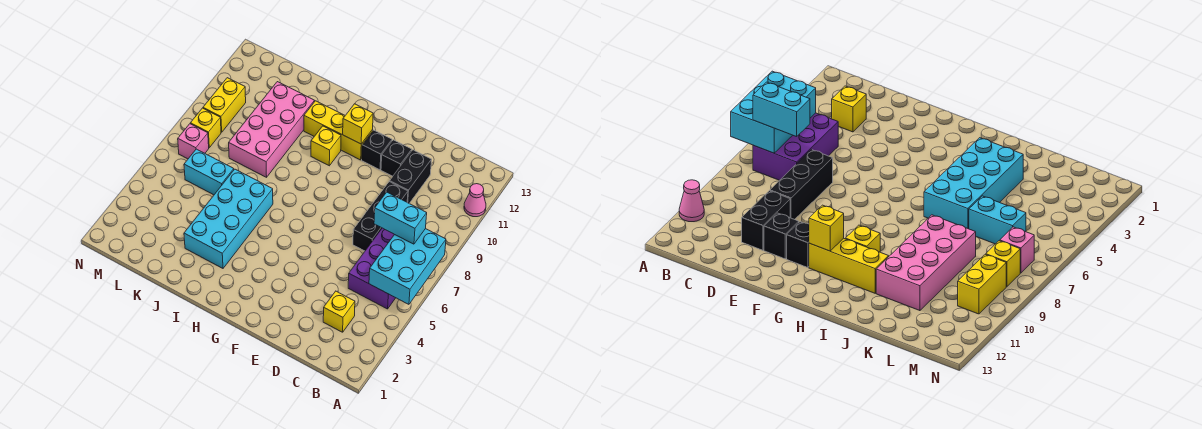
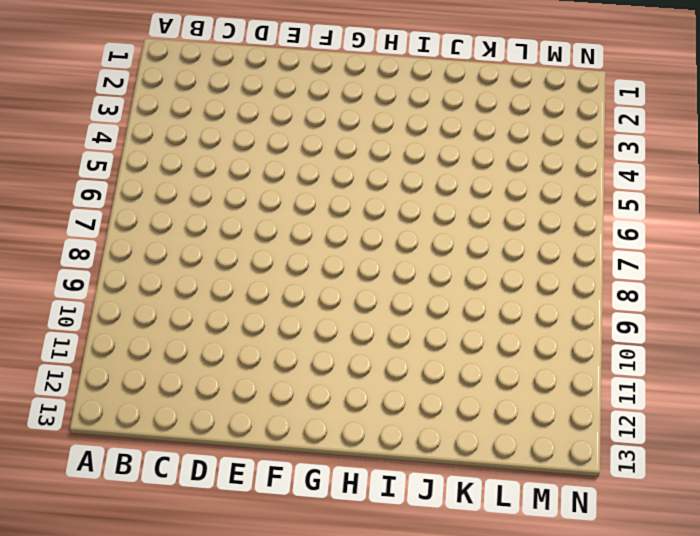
none -> pink cone A11 level 1
none -> purple brick B5:C7 level 1
none -> yellow brick C3 level 1

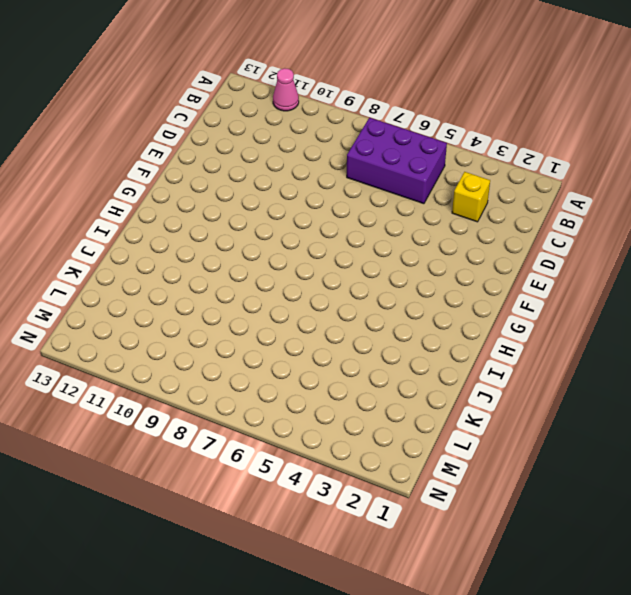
none -> black brick D7:D9 level 1
none -> black brick D10:D11 level 1
none -> black brick E11 level 1

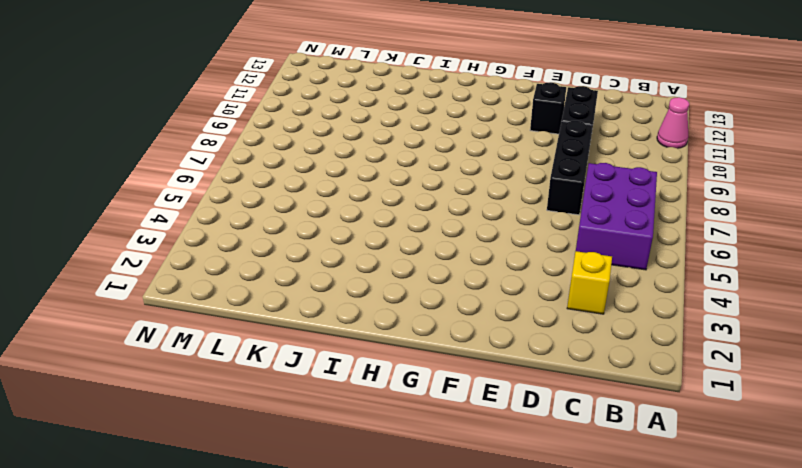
none -> black brick F11 level 1
none -> yellow brick G11:I11 level 1
none -> yellow brick H10 level 1

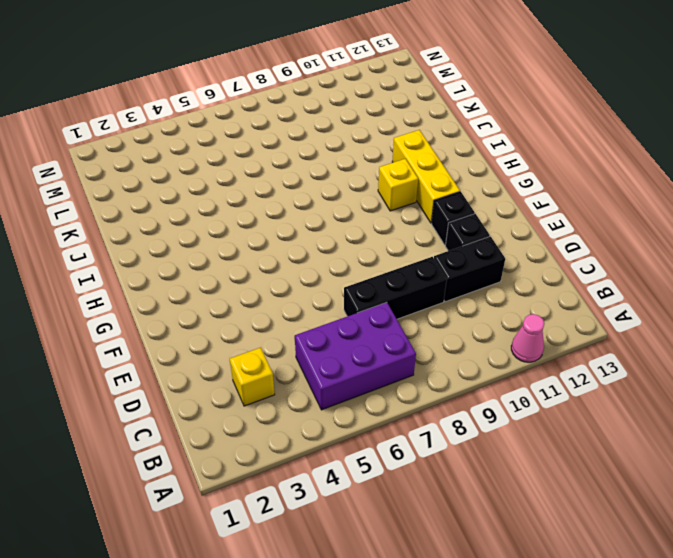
none -> cyan brick I3:J6 level 1
none -> pink brick J8:K11 level 1
none -> cyan brick K6:L6 level 1

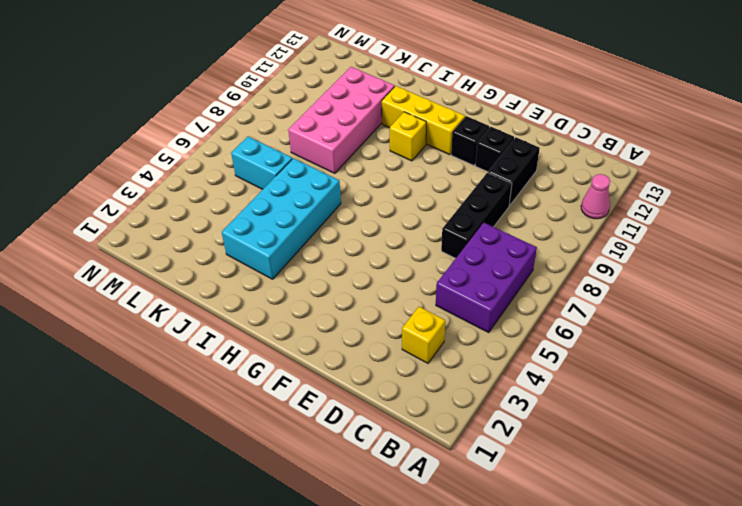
none -> pink brick M7 level 1
none -> yellow brick M8 level 1
none -> yellow brick M9:M10 level 1

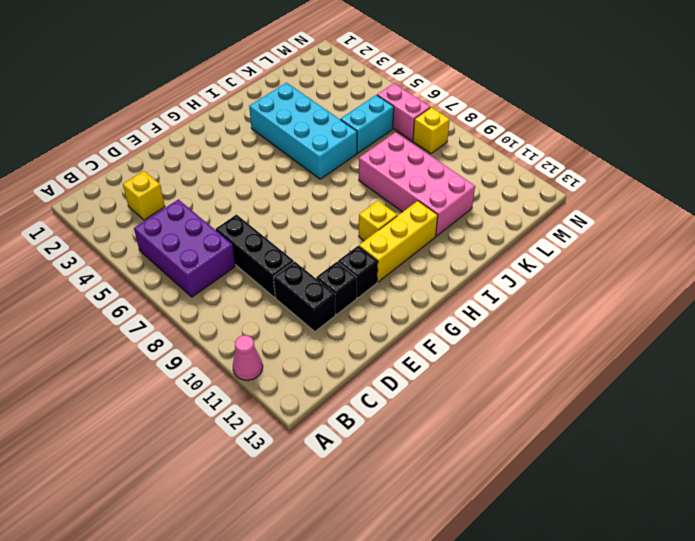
pink brick M6:M7 level 1 -> pink brick M7 level 1
none -> yellow brick M9:M10 level 1
none -> cyan brick A5:B7 level 2
none -> yellow brick G11 level 2

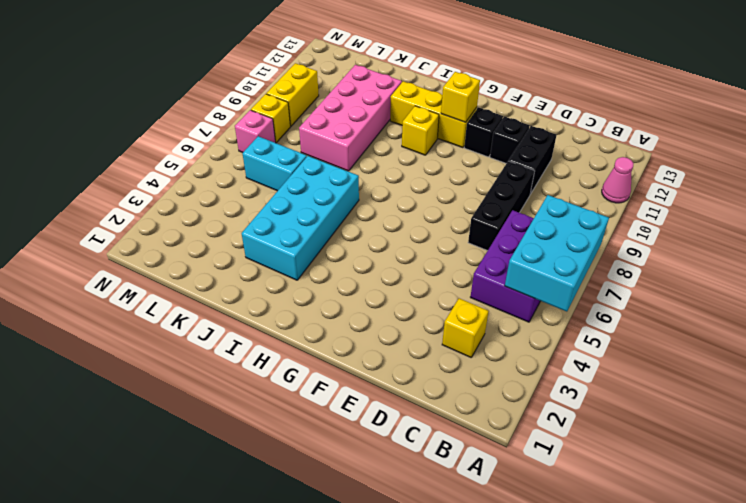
none -> cyan brick B7:C7 level 3

